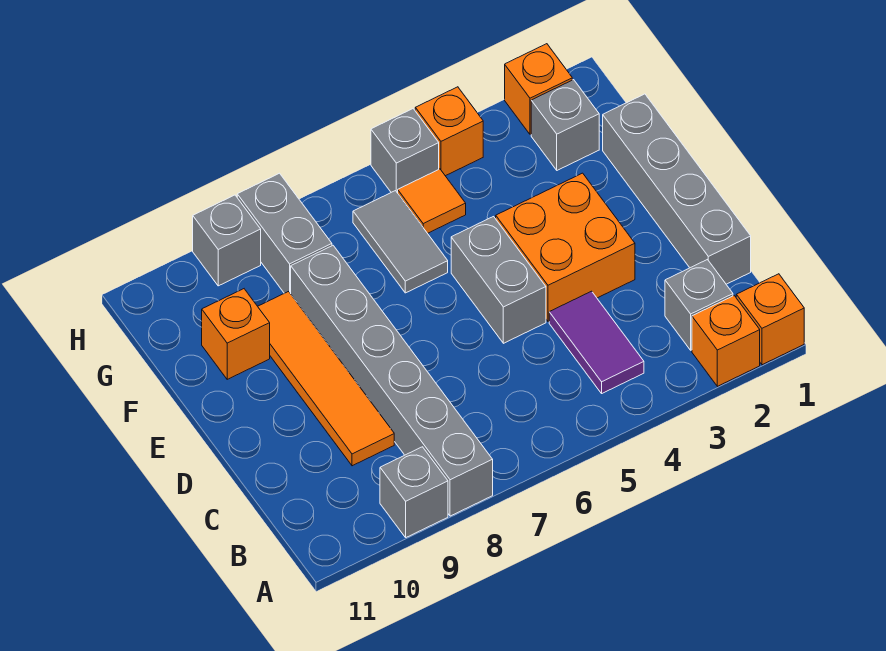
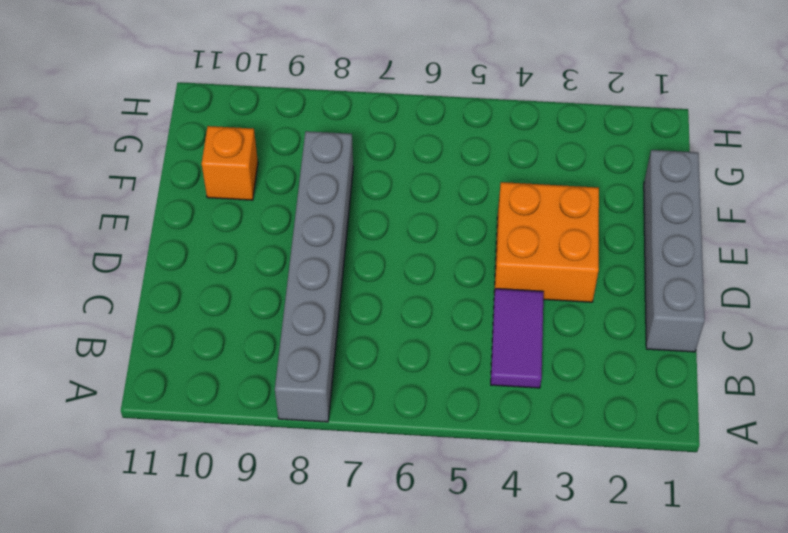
none -> orange brick A1 level 1
none -> orange brick A2 level 1
none -> grey brick A9 level 1

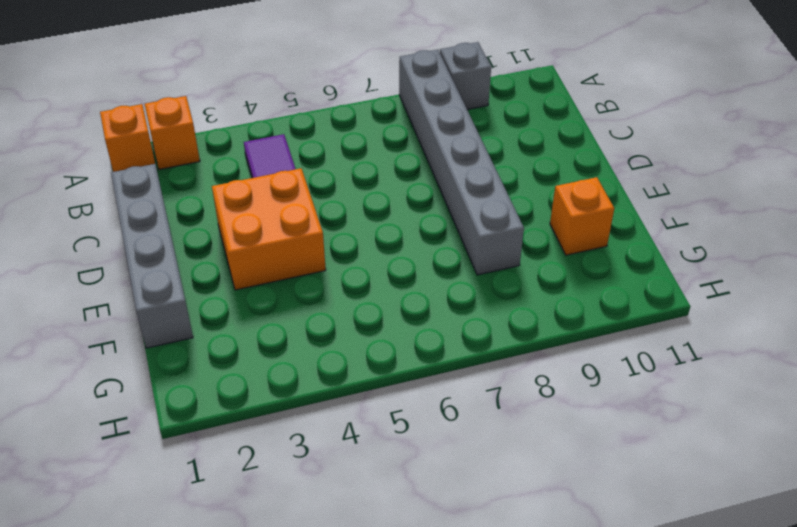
none -> grey brick B2 level 1
none -> orange tile C9:F9 level 1
none -> grey brick D5:E5 level 1

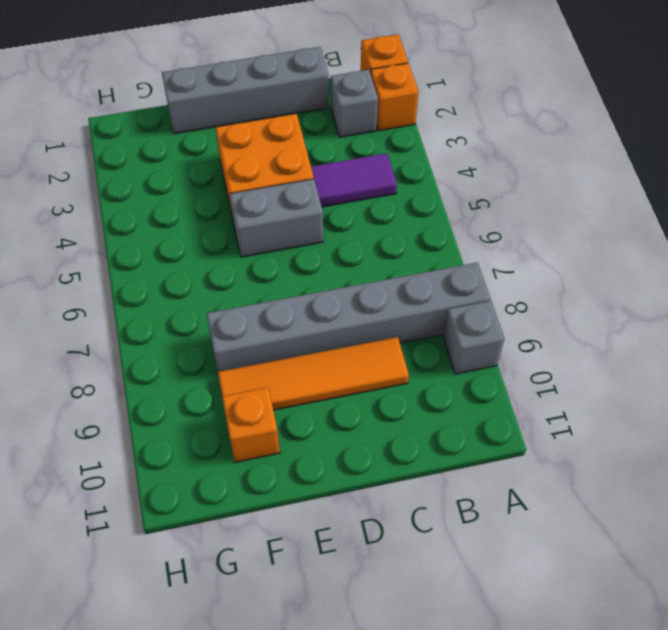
none -> grey tile F6:G6 level 1
none -> grey brick G2 level 1
none -> orange tile G5 level 1

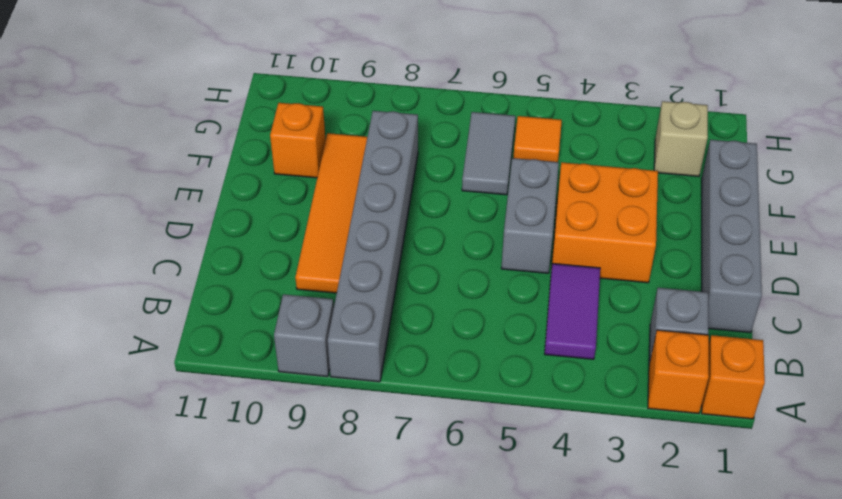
tan brick G2 level 1 -> grey brick G2 level 1
none -> grey brick G8:H8 level 1
none -> orange brick H2 level 1
none -> orange brick H4 level 1

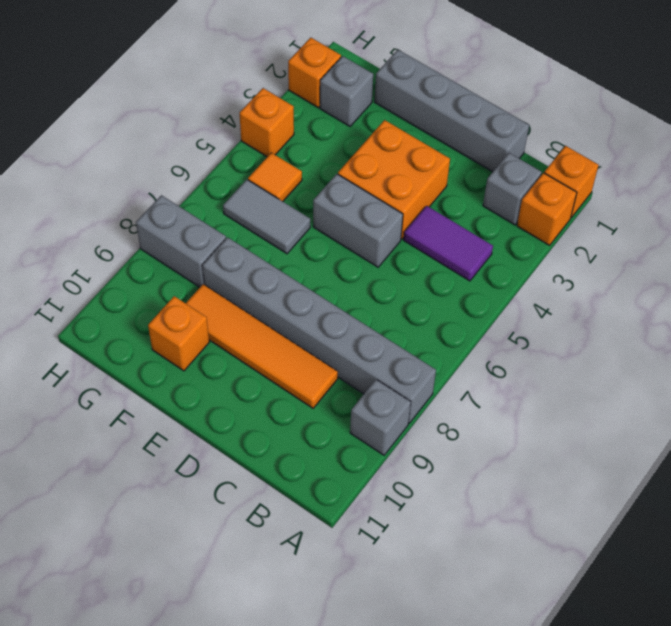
none -> grey brick H5 level 1
none -> grey brick H9 level 1

